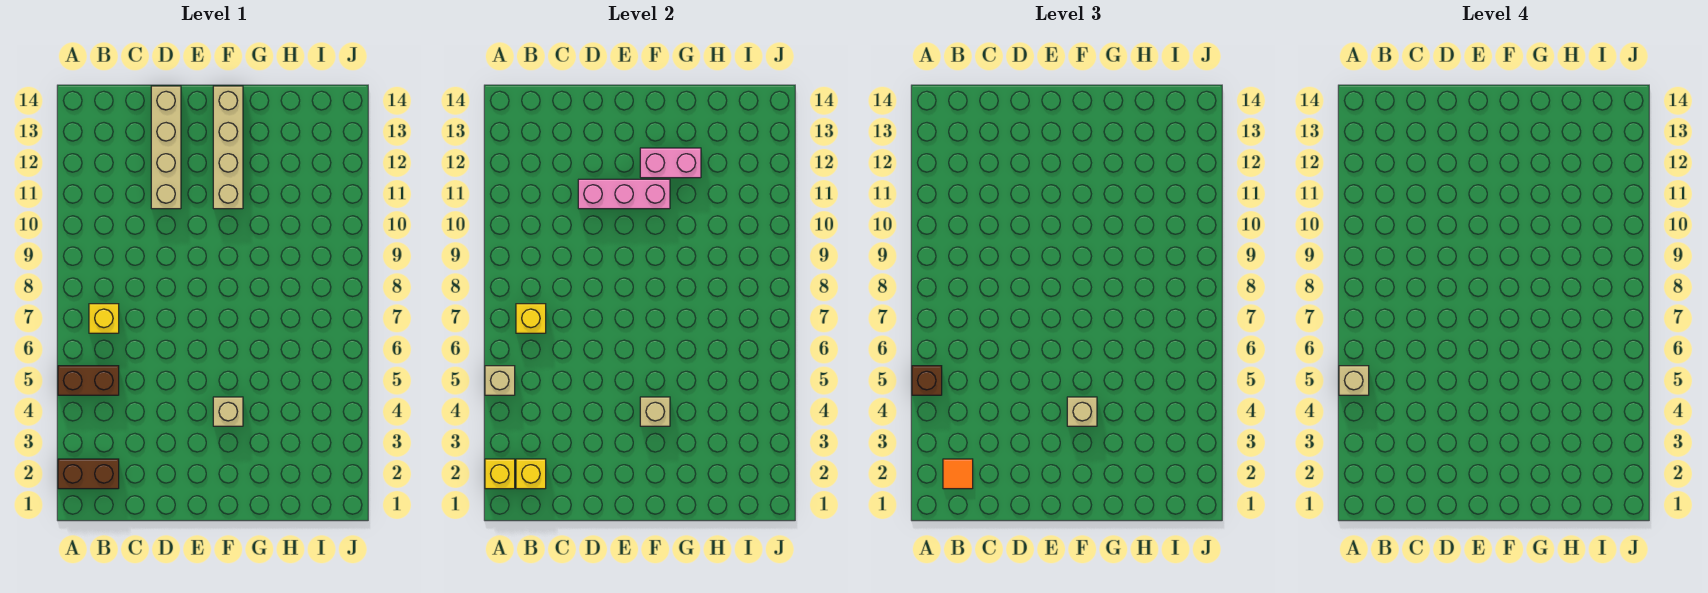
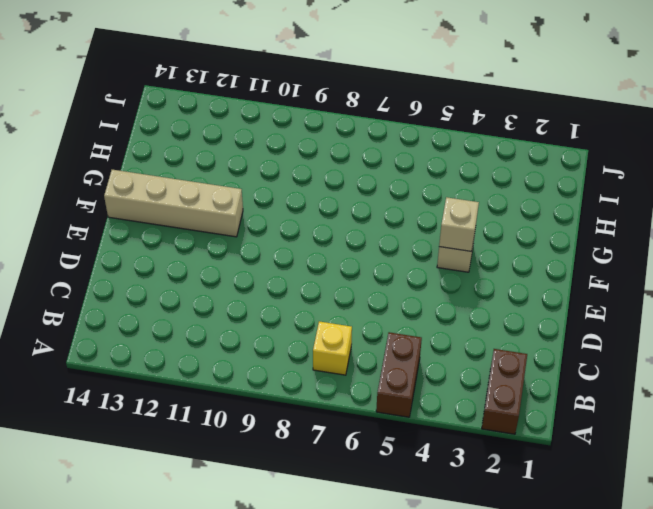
none -> tan brick D11:D14 level 1
none -> yellow brick A2 level 2
none -> tan brick A5 level 2

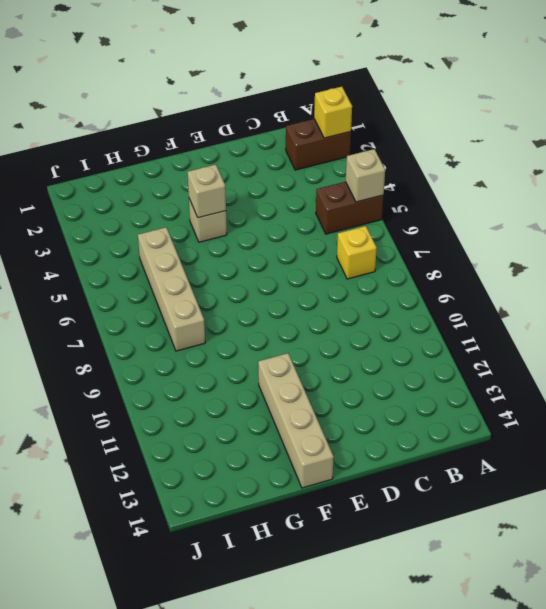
tan brick H5:H8 level 1 -> tan brick D11:D14 level 1
none -> yellow brick B2 level 2
none -> yellow brick B7 level 2
none -> pink brick D11:F11 level 2

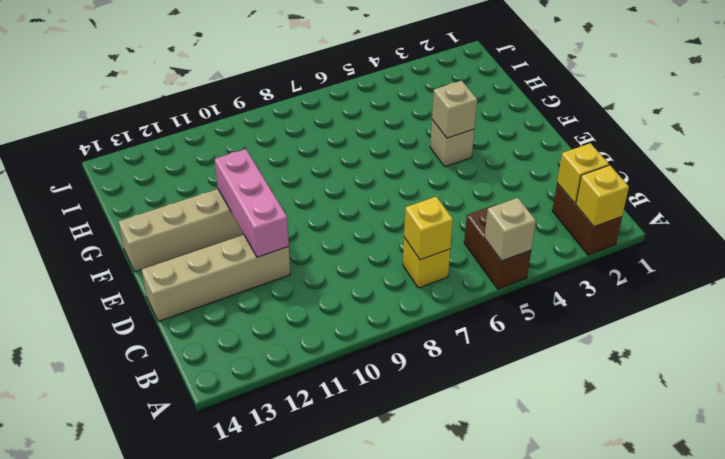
none -> pink brick F12:G12 level 2
none -> brown brick A5 level 3
none -> orange tile B2 level 3

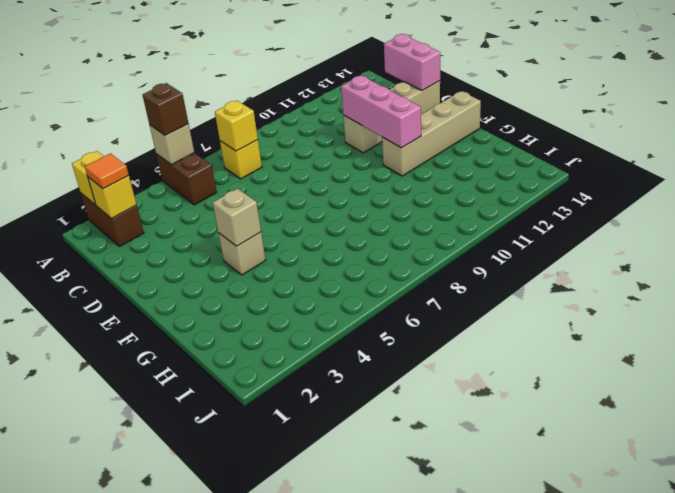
pink brick C14:D14 level 2 -> pink brick F12:G12 level 2
none -> tan brick F4 level 3
none -> tan brick A5 level 4

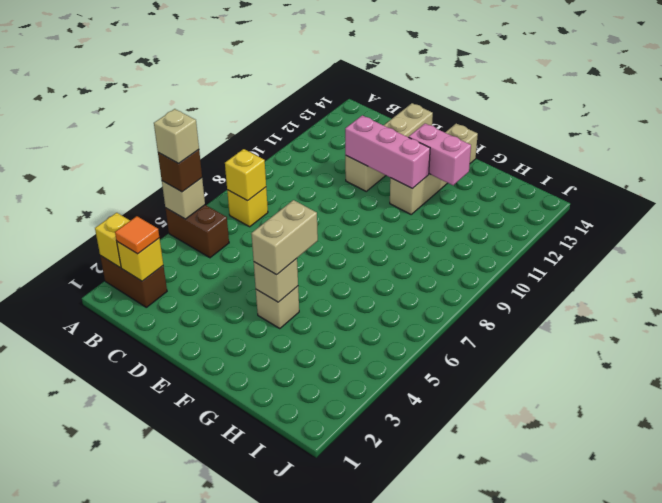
tan brick F4:F5 level 3 -> tan brick F4 level 3

